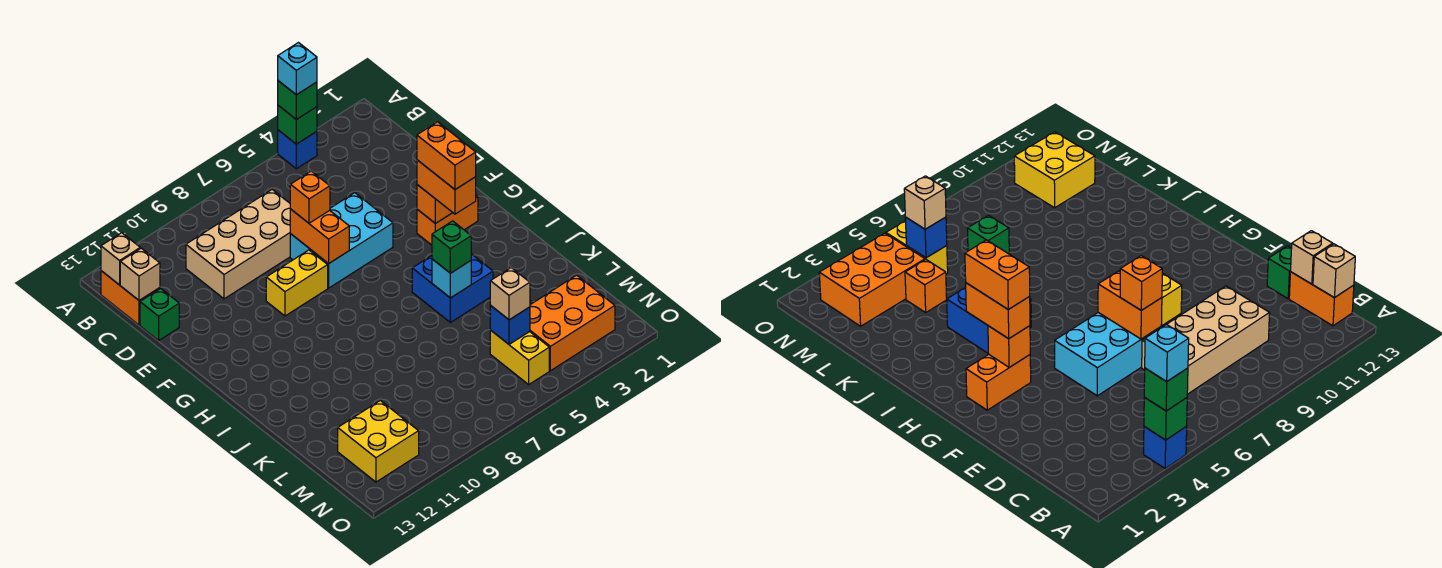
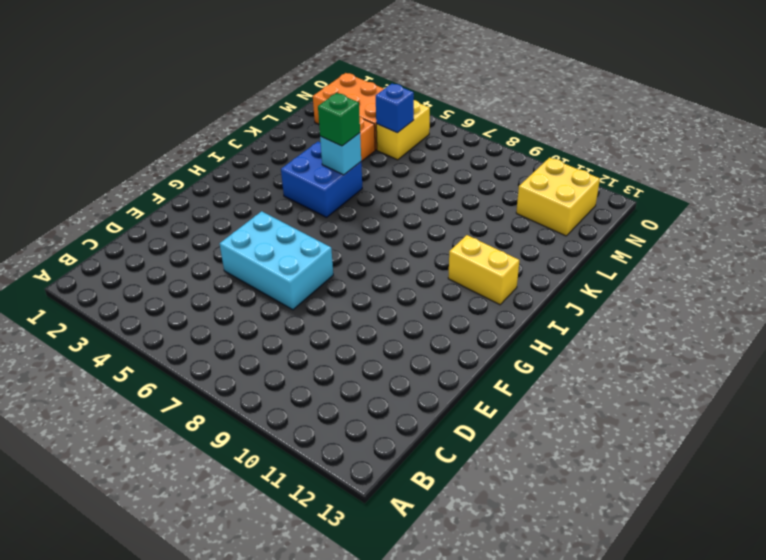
yellow brick I11:I12 level 1 -> yellow brick F8:F9 level 1
none -> blue brick A4 level 1
none -> orange brick B13:C13 level 1
none -> tan brick C7:D10 level 1

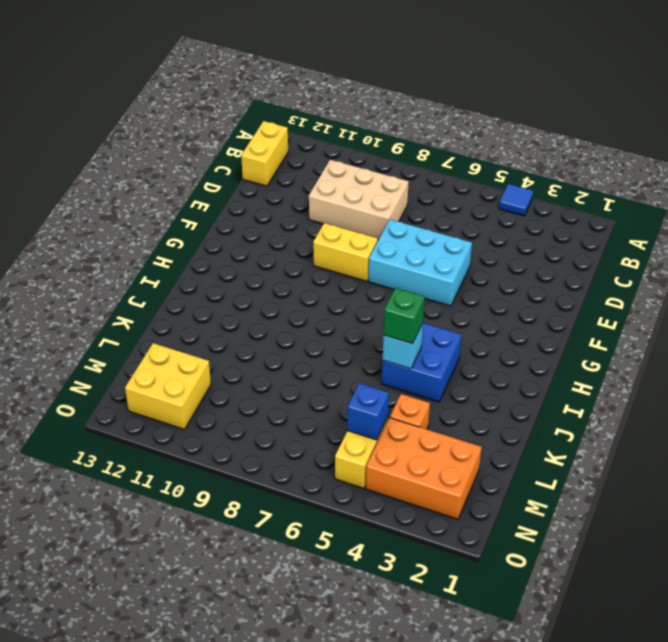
blue tile A4 level 1 -> blue brick A4 level 1
yellow brick B13:C13 level 1 -> orange brick B13:C13 level 1
tan brick C8:D10 level 1 -> tan brick C7:D10 level 1
none -> green brick D13 level 1
none -> orange brick G2:G3 level 1
none -> green brick A4 level 2

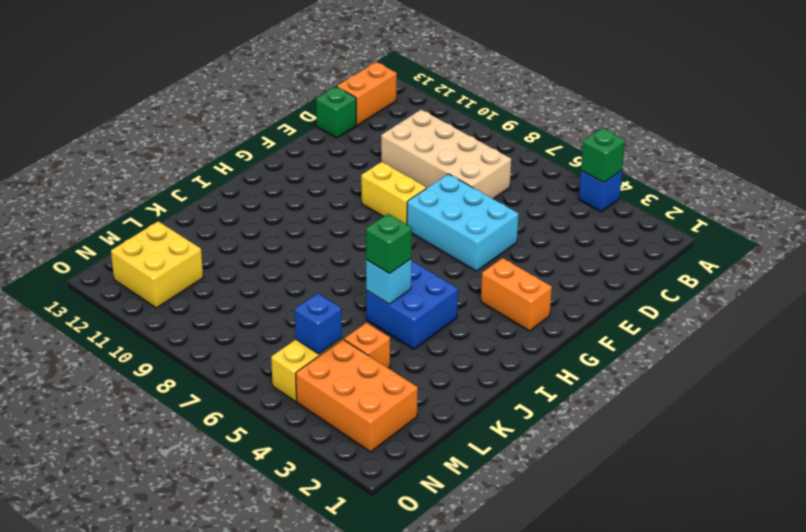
none -> tan brick B13 level 2
none -> tan brick C13 level 2
none -> orange brick E7:F7 level 2

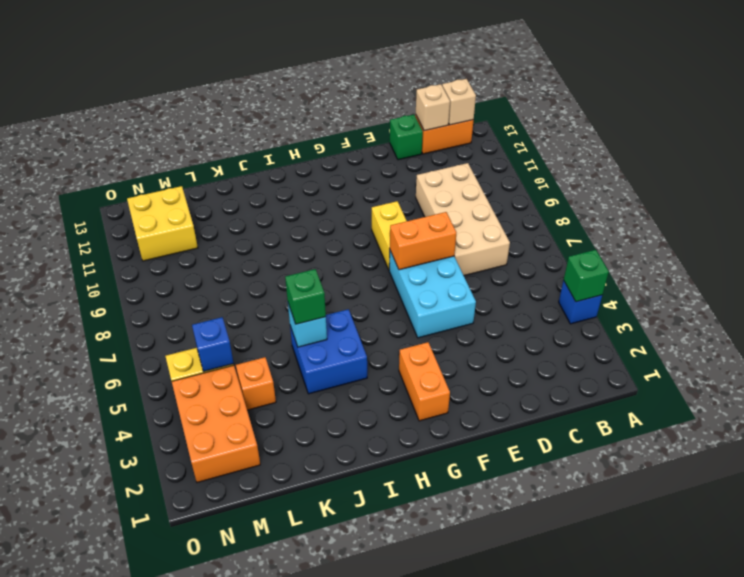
none -> orange brick G3 level 2
none -> green brick A4 level 3
none -> orange brick E7 level 3

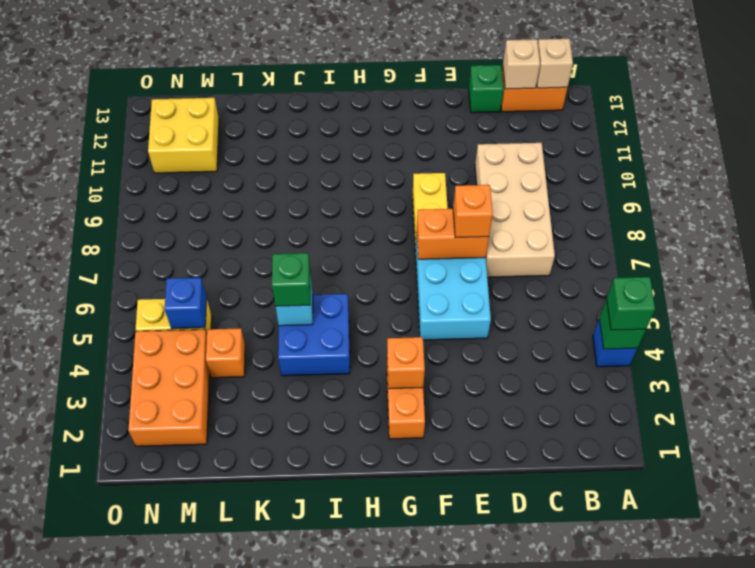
none -> orange brick G3:H3 level 3
none -> tan brick M5 level 3
none -> cyan brick A4 level 4

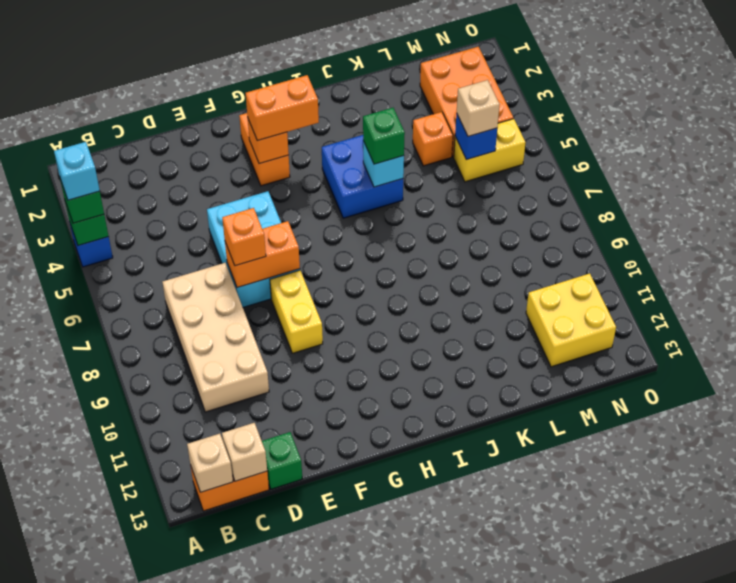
none -> orange brick G3:H3 level 4

